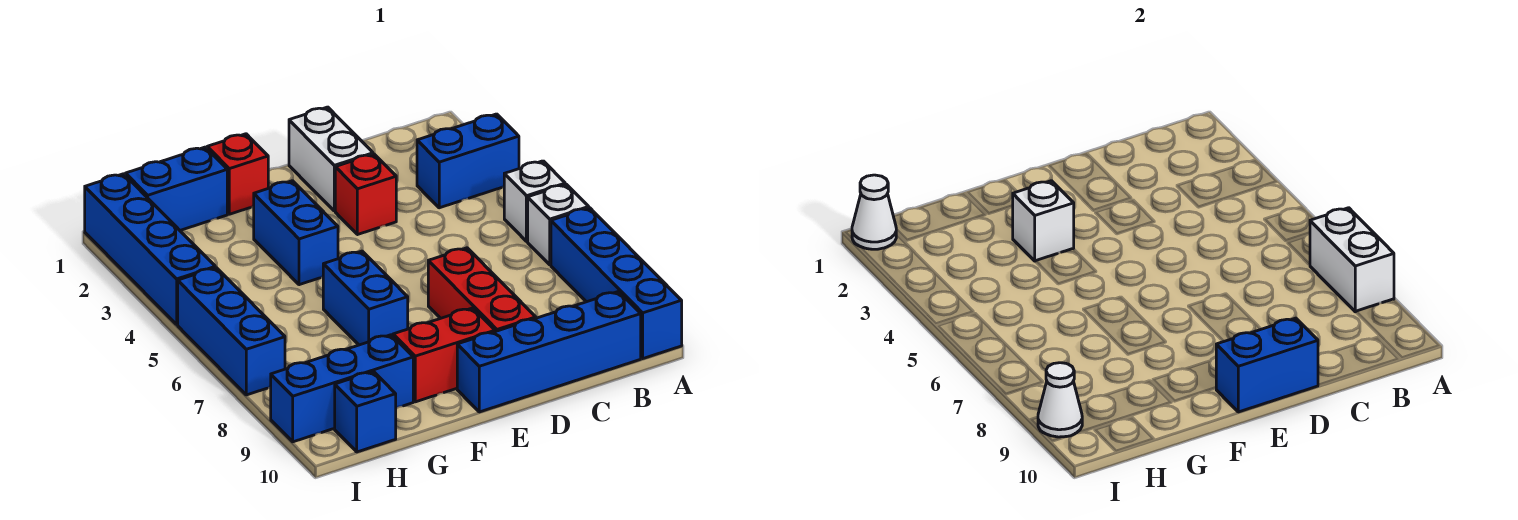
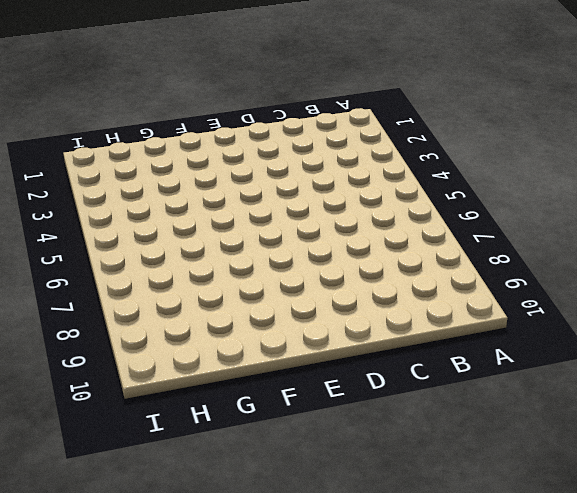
none -> blue brick A3:B3 level 1
none -> white brick A5 level 1
none -> white brick A6 level 1

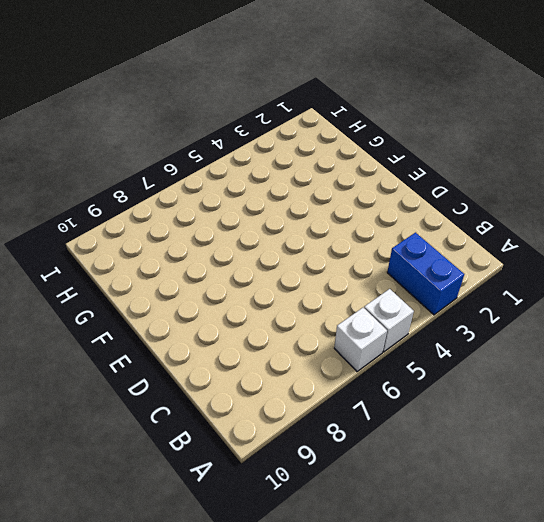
none -> blue brick A7:A10 level 1
none -> blue brick B10:E10 level 1
none -> white brick D1:D2 level 1

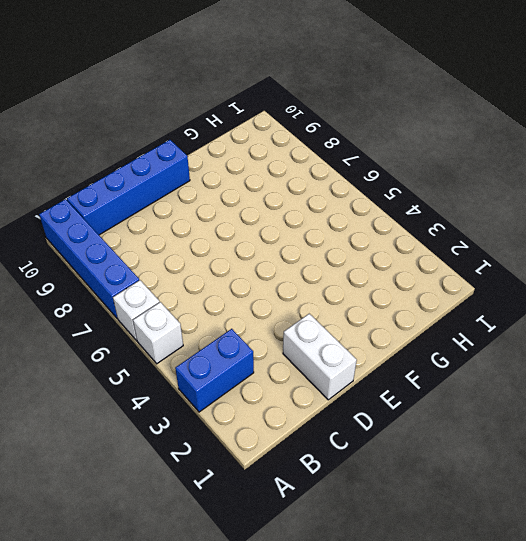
none -> red brick D3 level 1
none -> red brick D7:D9 level 1
none -> red brick E9:F9 level 1

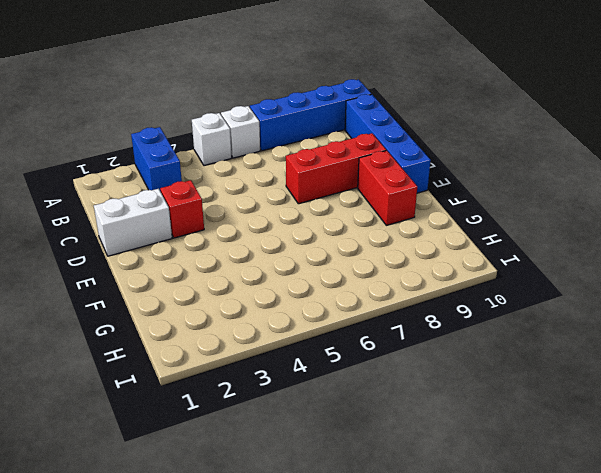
none -> red brick F1 level 1
none -> blue brick F3:F4 level 1
none -> blue brick F6:F7 level 1

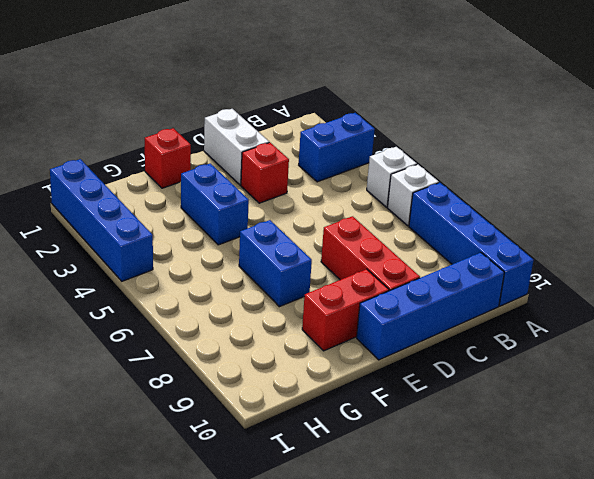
none -> blue brick G1:H1 level 1
none -> blue brick G9:I9 level 1
none -> blue brick H10 level 1

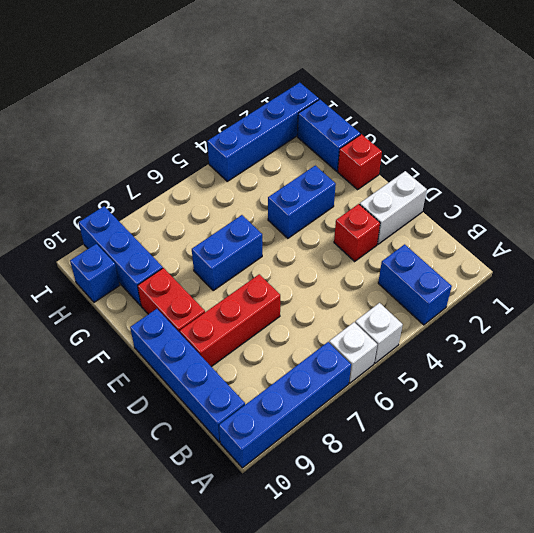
none -> blue brick I5:I7 level 1
none -> white brick A7:A8 level 2
none -> blue brick D10:E10 level 2

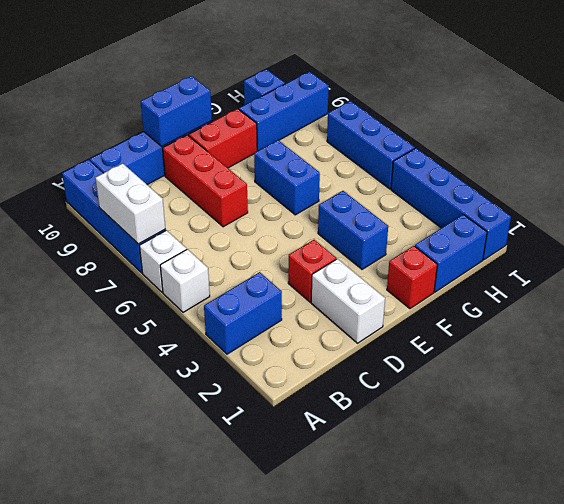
none -> white brick F3 level 2
none -> white cone I1 level 2
none -> white cone I9 level 2

